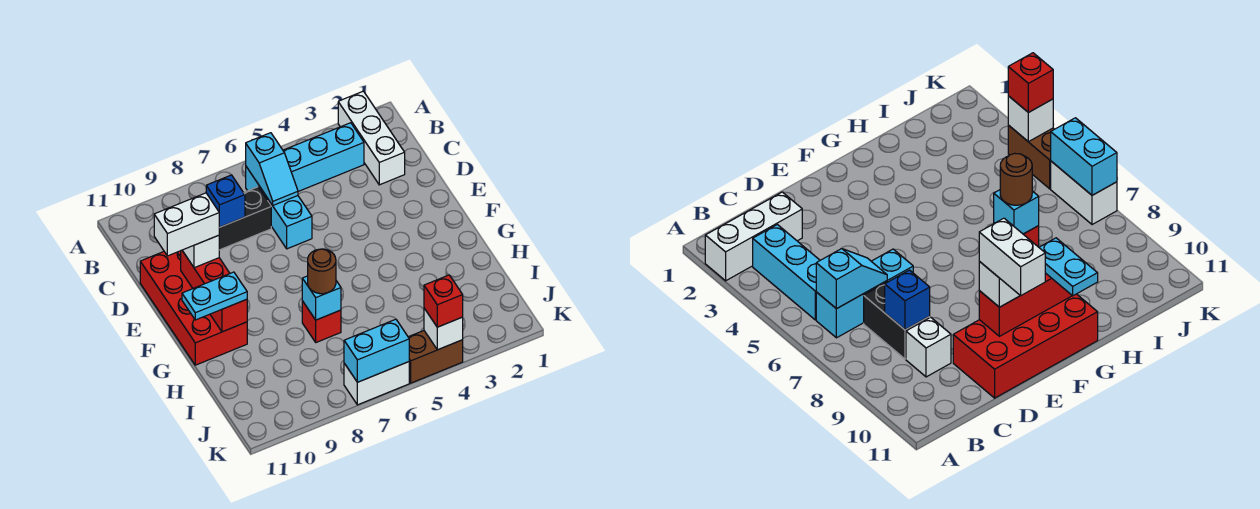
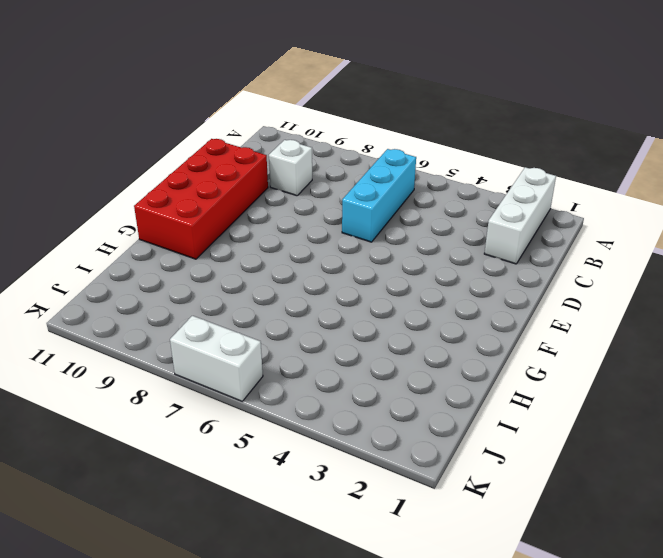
none -> cyan brick B3:B5 level 1
none -> black brick C7:C8 level 1
none -> red brick H7 level 1

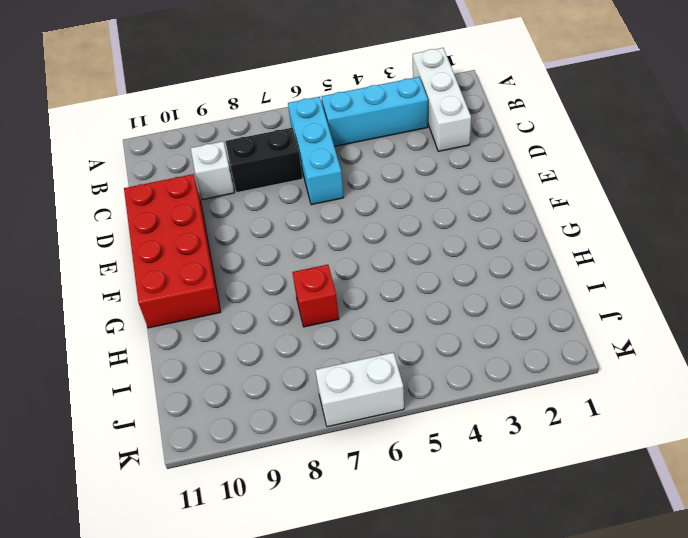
none -> brown brick K4:K5 level 1
none -> cyan slope B6:C6 level 2 top B
none -> blue brick C8 level 2

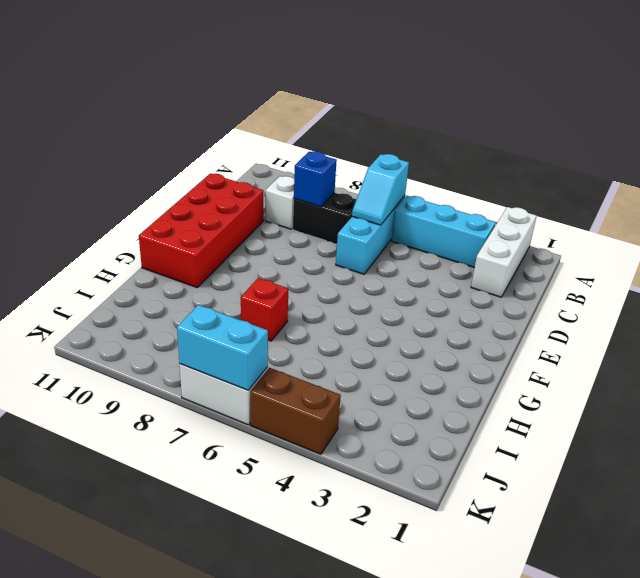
none -> red brick E10:G10 level 2
none -> cyan brick H7 level 2
none -> white brick K4 level 2

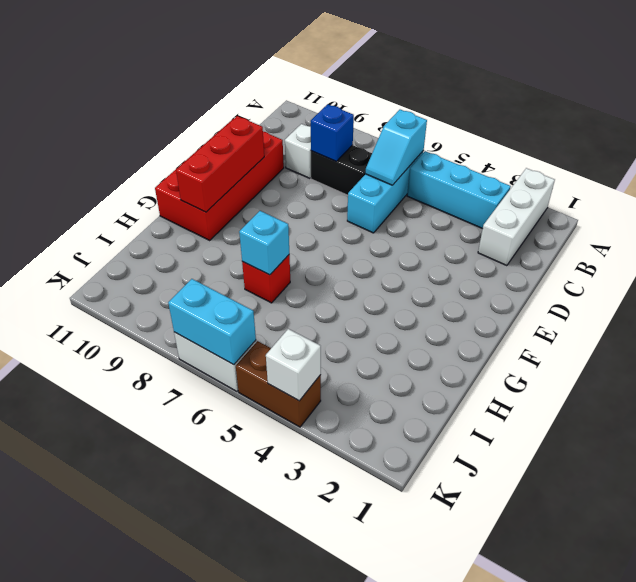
none -> white brick E10 level 3
none -> cyan plate G10:G11 level 3
none -> brown round brick H7 level 3

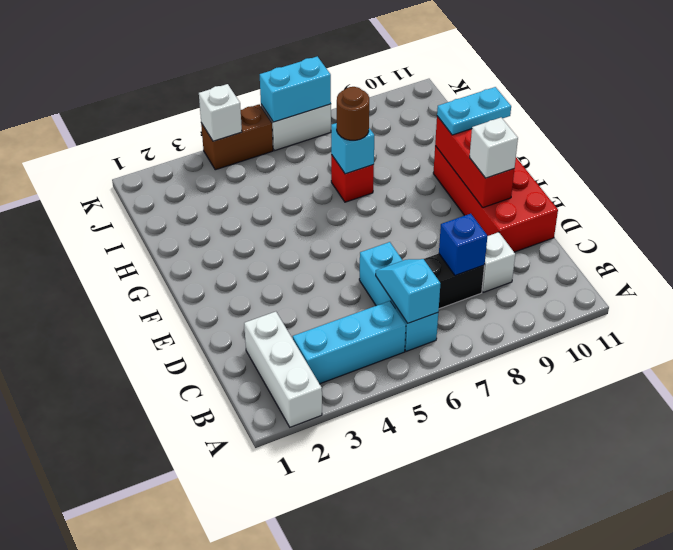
none -> red brick K4 level 3
none -> white brick E10:E11 level 4

